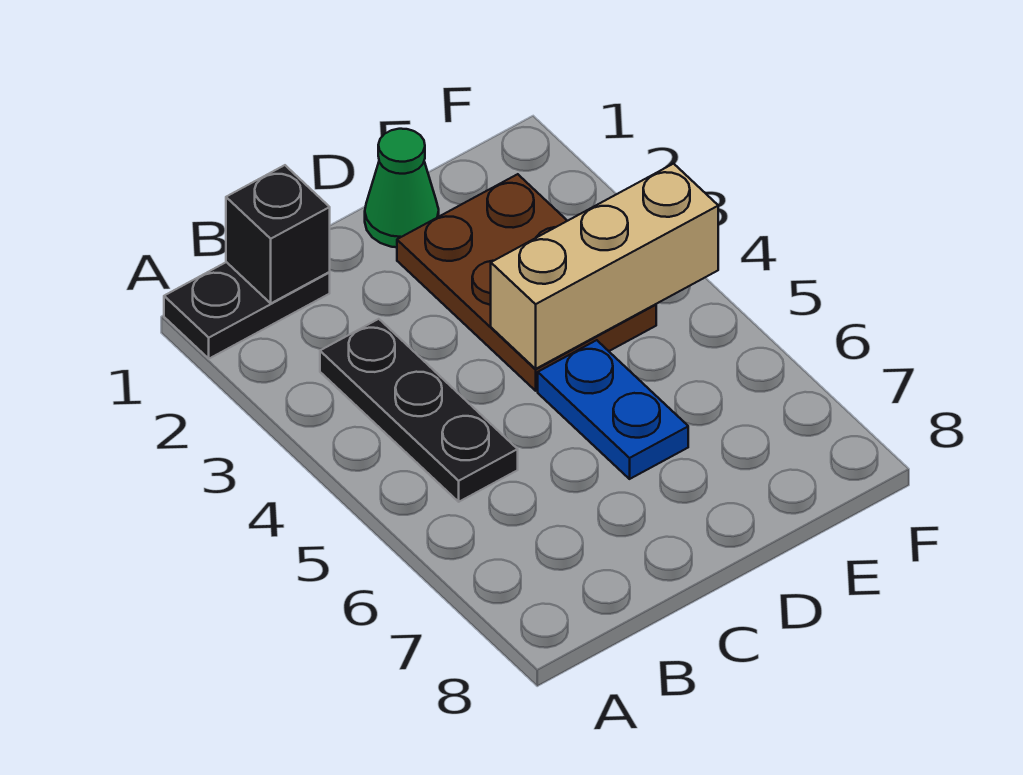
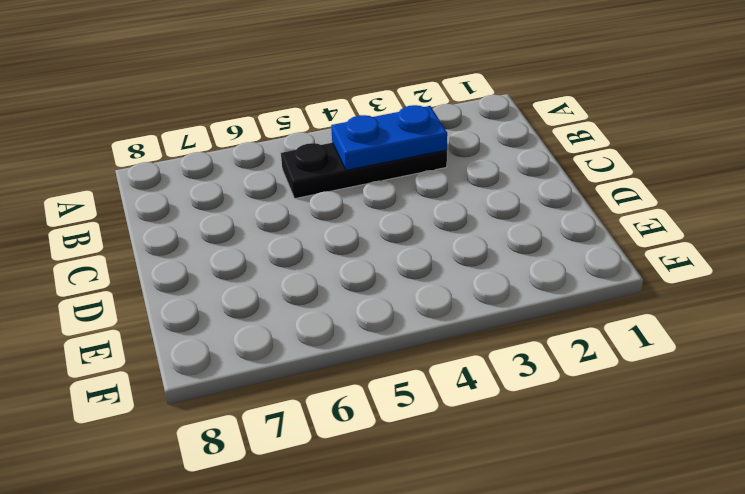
blue plate B3:B4 level 2 -> blue plate D5:D6 level 1
none -> black plate A1:B1 level 1
none -> green cone D1 level 1

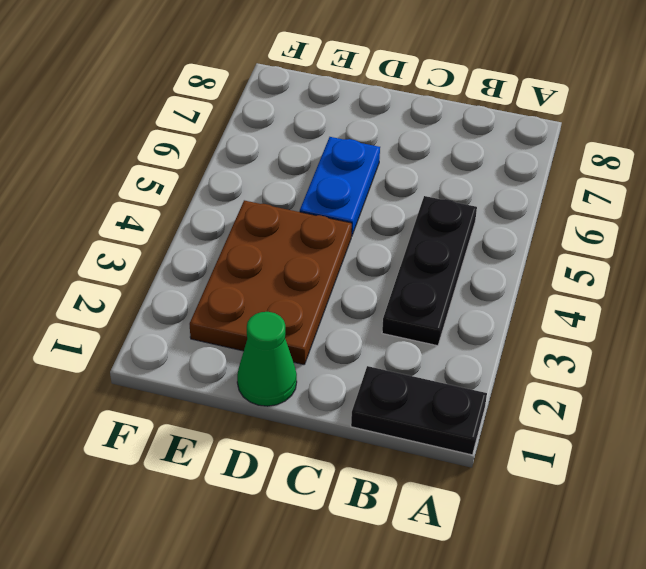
none -> black brick B1 level 2
none -> tan brick D4:F4 level 2

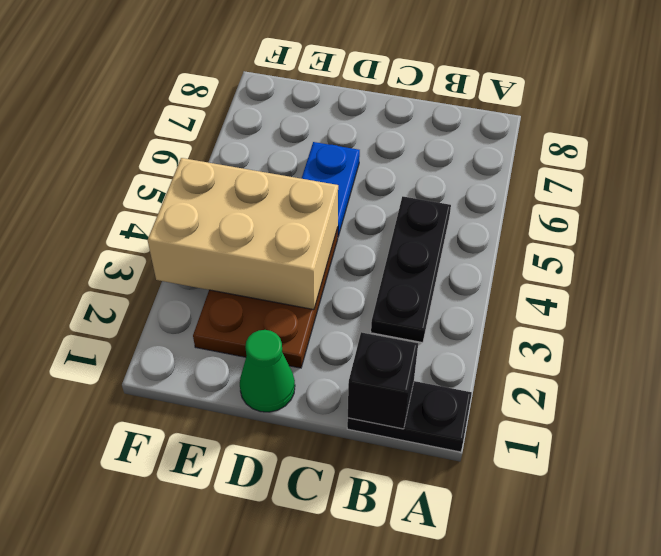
tan brick D3:F4 level 2 -> tan brick D4:F4 level 2

